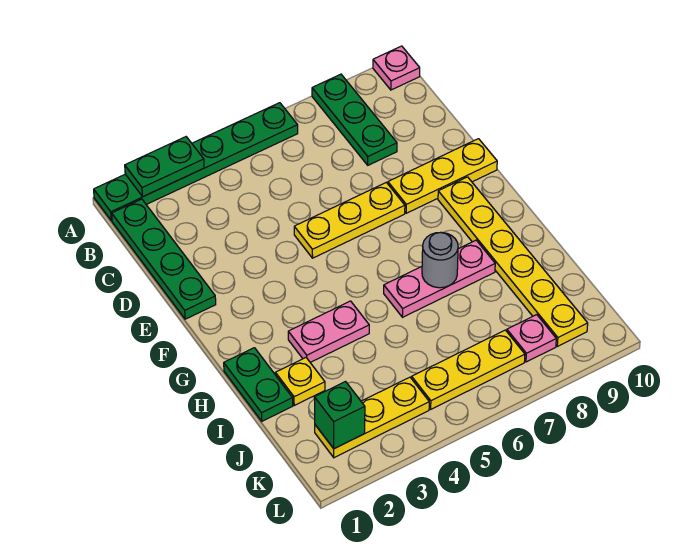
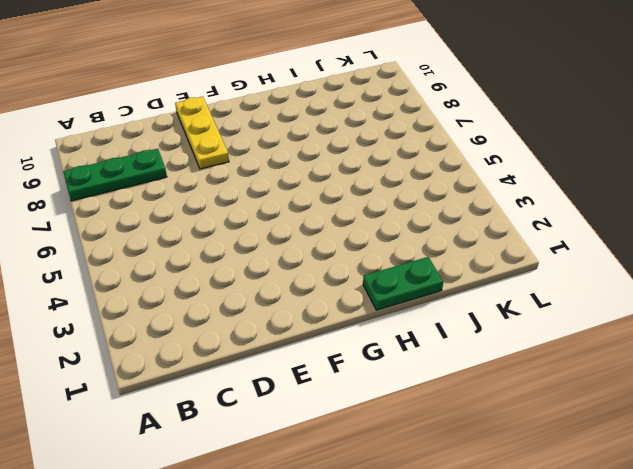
none -> green plate A1:A6 level 1
none -> pink plate A10 level 1
none -> green plate B1:E1 level 1

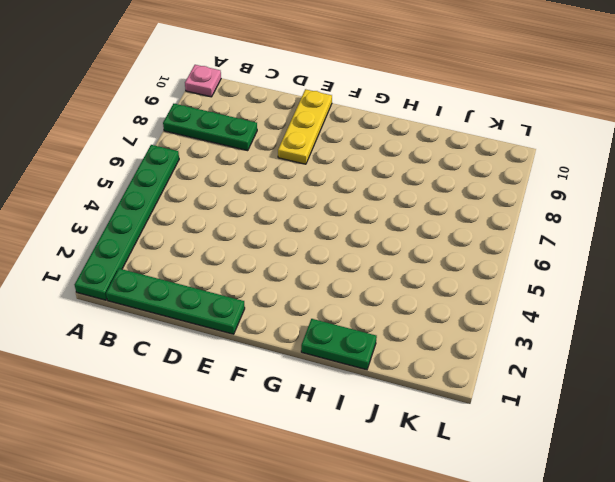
none -> yellow plate E5:E7 level 1
none -> yellow plate F9:K9 level 1
none -> pink plate H3:H4 level 1

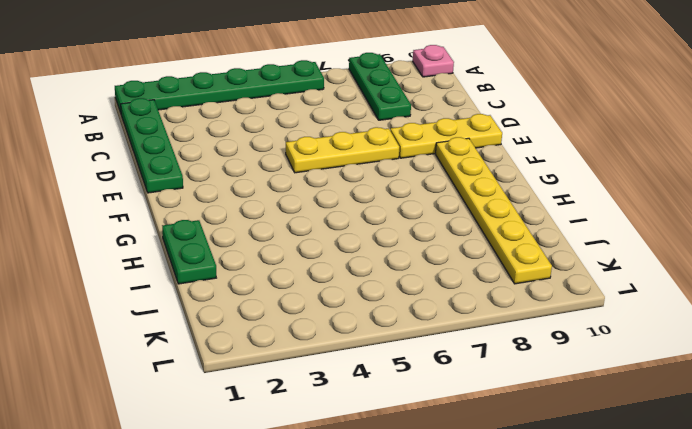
none -> pink plate H3:H4 level 1
none -> pink plate H6:H8 level 1
none -> yellow plate I2 level 1

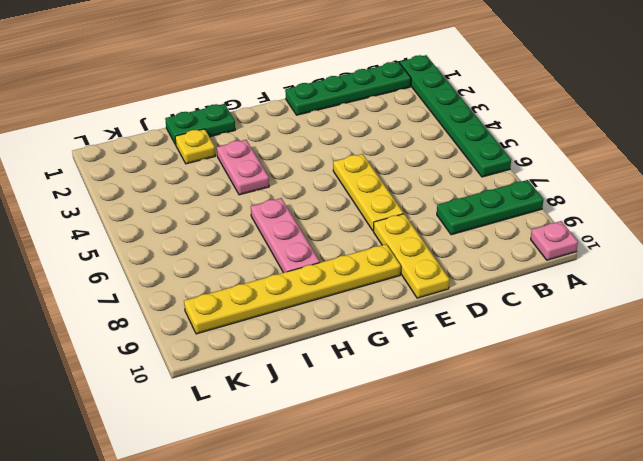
none -> yellow plate K2:K4 level 1
none -> yellow plate K5:K7 level 1
none -> pink plate K8 level 1

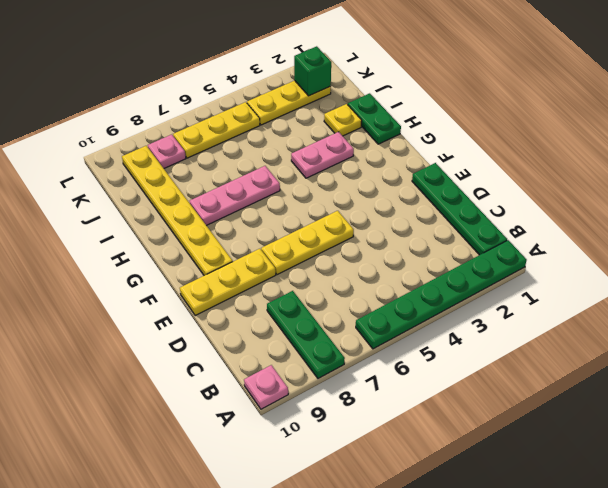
none -> green plate A2:A3 level 2
none -> grey round brick H7 level 2

